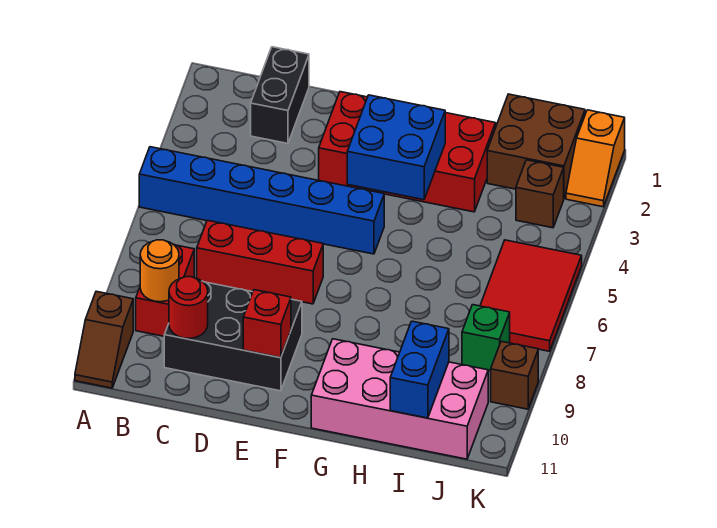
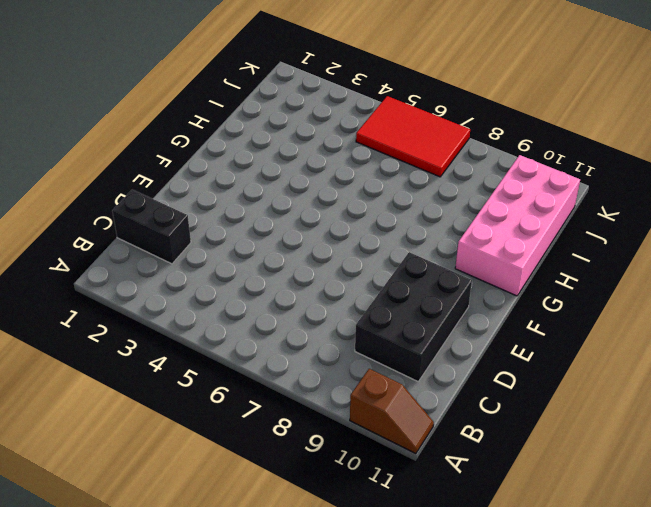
none -> blue brick A5:F5 level 1
none -> red brick B8:B9 level 1
none -> red brick C7:E7 level 1

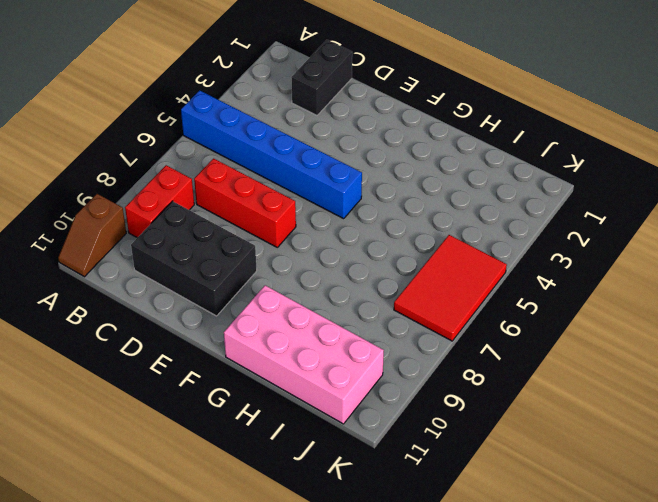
none -> red brick E2:H3 level 1
none -> brown brick I1:J2 level 1
none -> brown brick J3 level 1

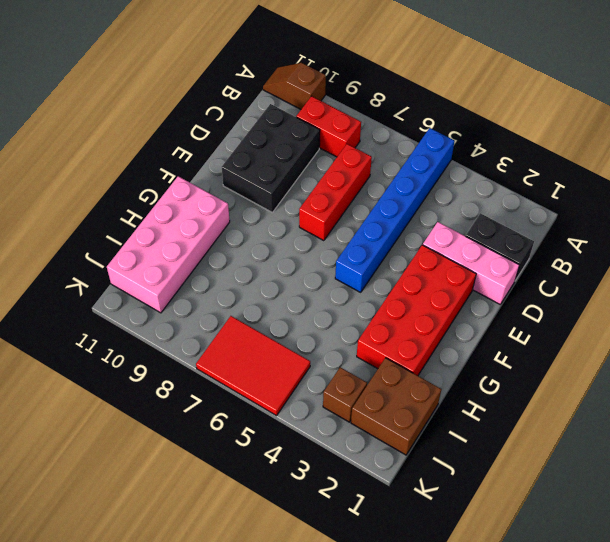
pink brick D1:D3 level 1 -> none
none -> green brick J8 level 1
none -> orange slope K1:K2 level 1 top 1
none -> brown brick K9 level 1

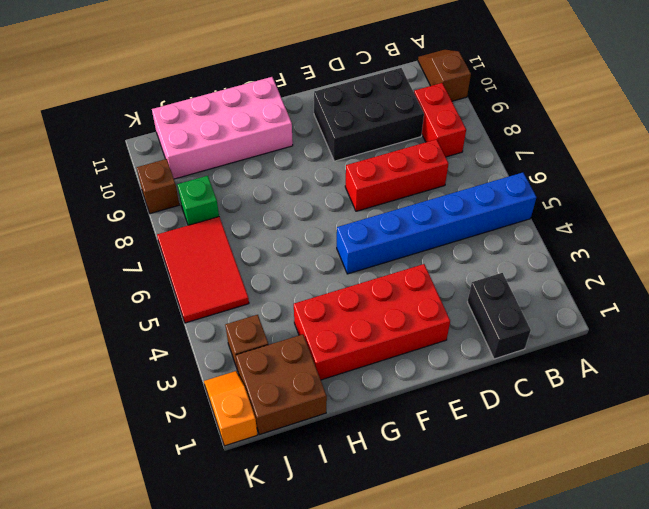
none -> orange round brick B9 level 2
none -> red round brick C10 level 2
none -> red brick E10 level 2

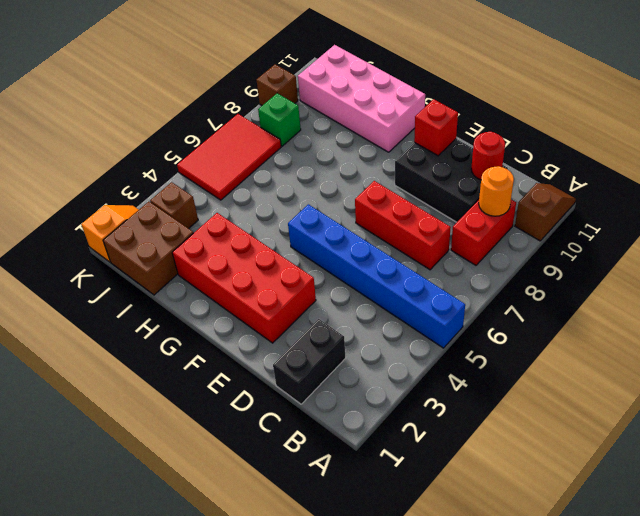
none -> blue brick F3:G4 level 2
none -> blue brick I10:I11 level 2

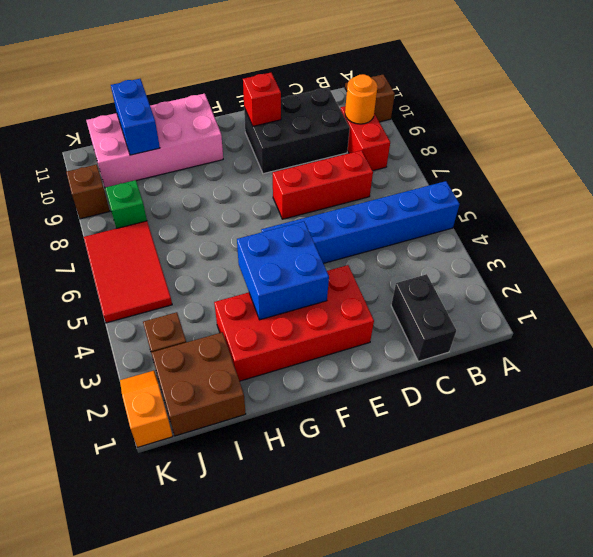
none -> red round brick C10 level 2

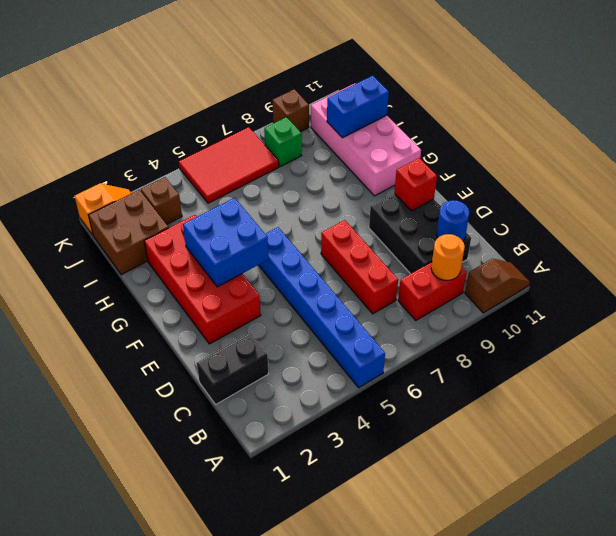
blue round brick C10 level 2 -> red round brick C10 level 2

